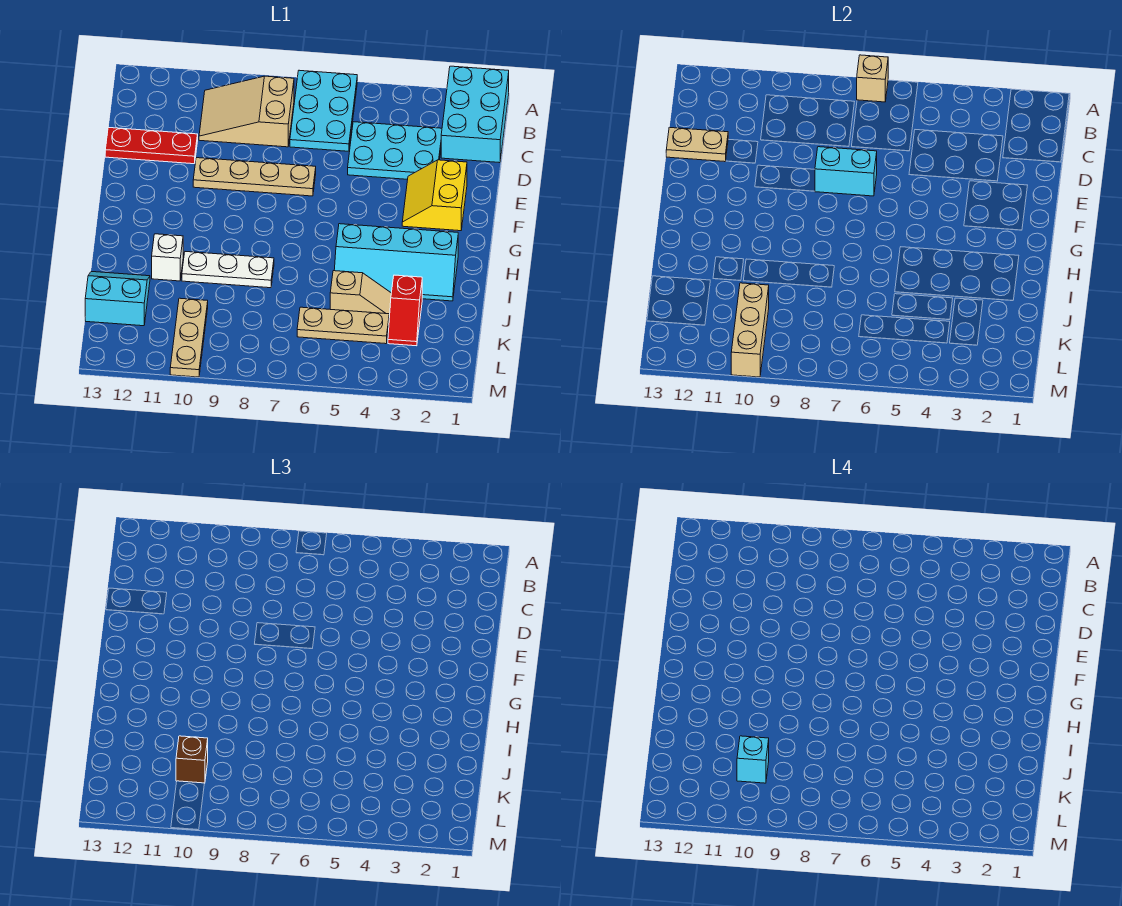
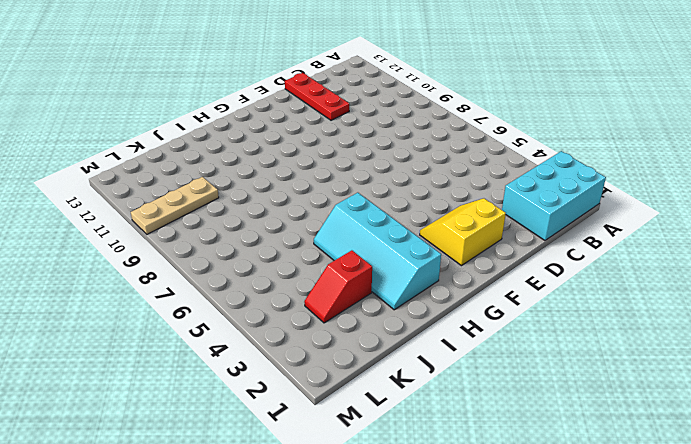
none -> cyan plate A6:C7 level 1
none -> tan slope B8:C10 level 1 top 8
none -> cyan plate C3:D5 level 1

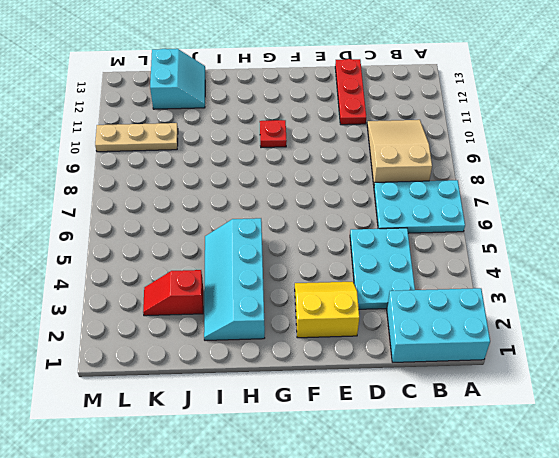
red plate G10 level 1 -> none
none -> tan plate E7:E10 level 1
none -> white plate I8:I10 level 1
none -> white brick I11 level 1

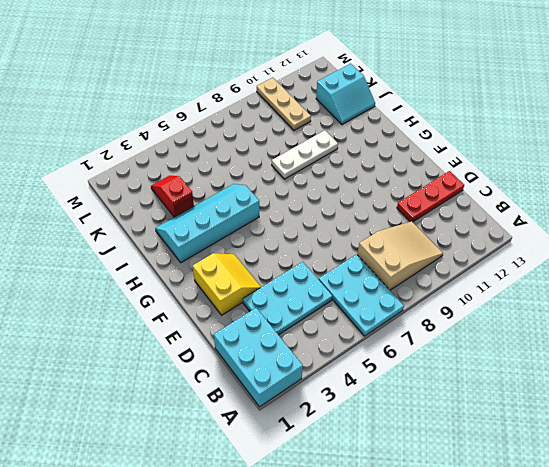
none -> tan plate E7:E10 level 1
none -> white brick I11 level 1
none -> tan slope J4:J5 level 1 top 5

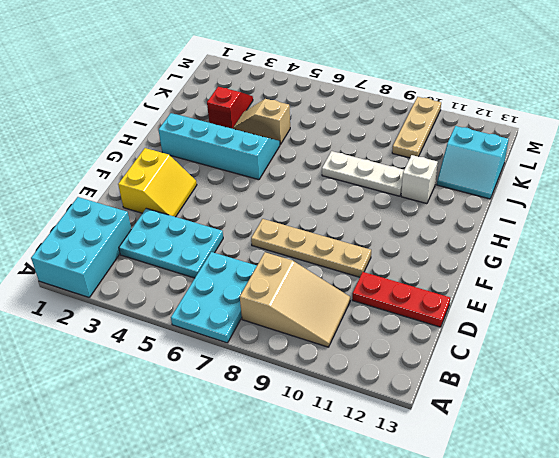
none -> tan plate K4:K6 level 1
none -> tan brick A7 level 2
none -> tan plate D12:D13 level 2

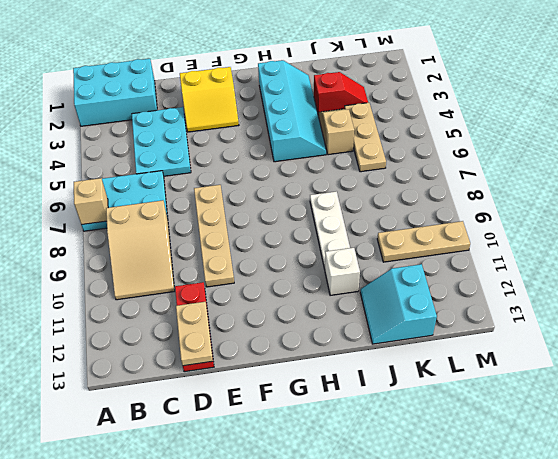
none -> cyan brick E7:E8 level 2
none -> tan brick K10:M10 level 2
none -> brown brick K10 level 3

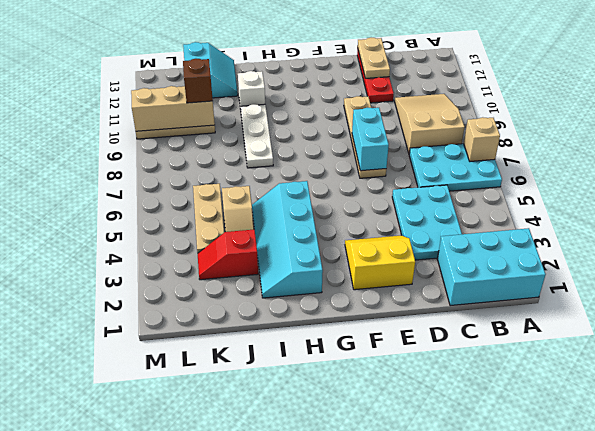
none -> cyan brick K10 level 4

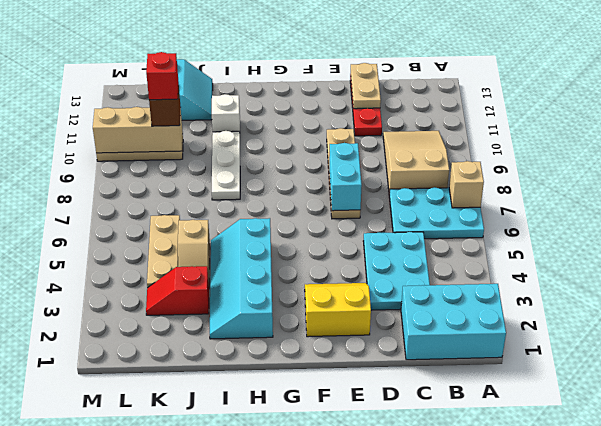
red brick K10 level 4 -> cyan brick K10 level 4

